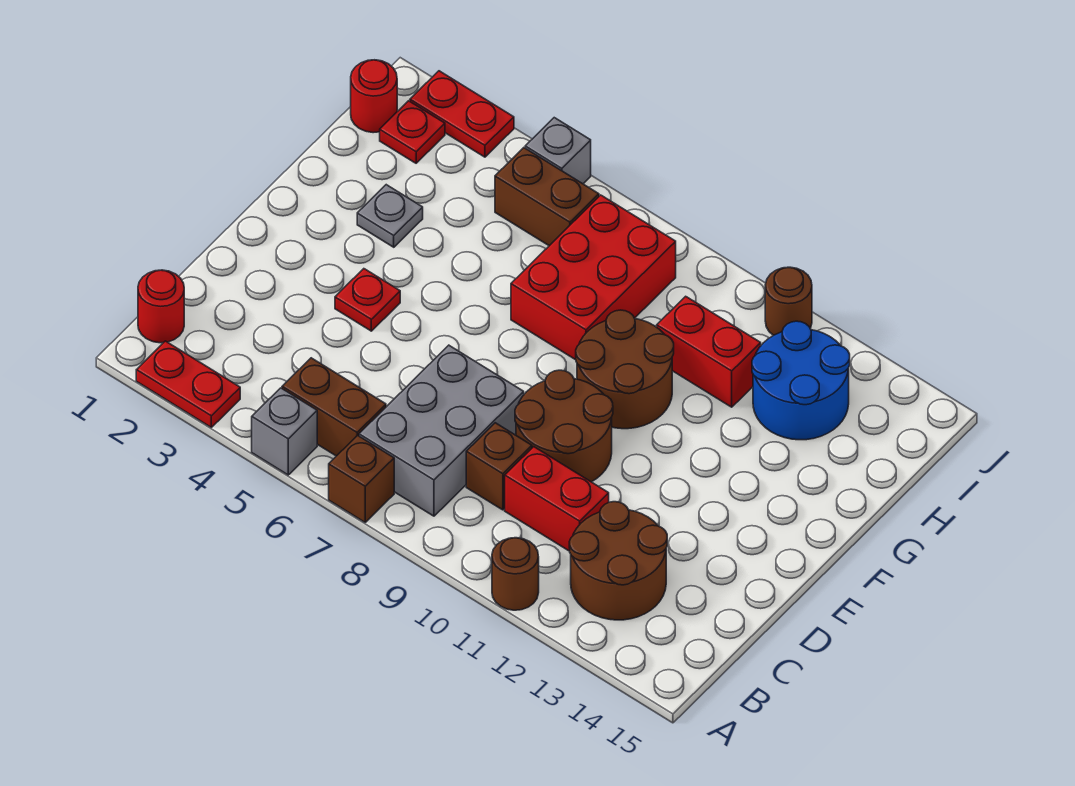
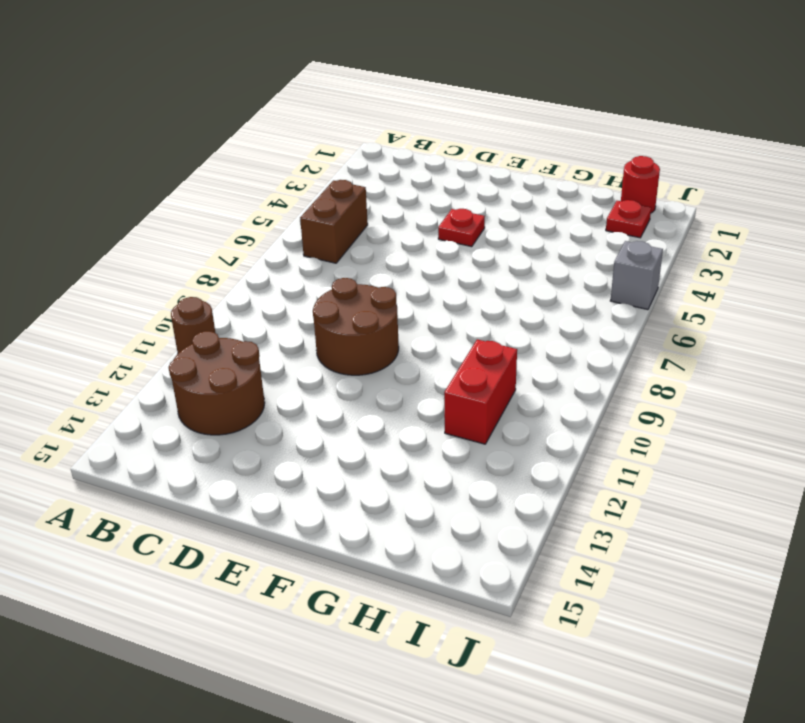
none -> red plate A2:A3 level 1
none -> grey brick A5 level 1
none -> brown brick A7 level 1

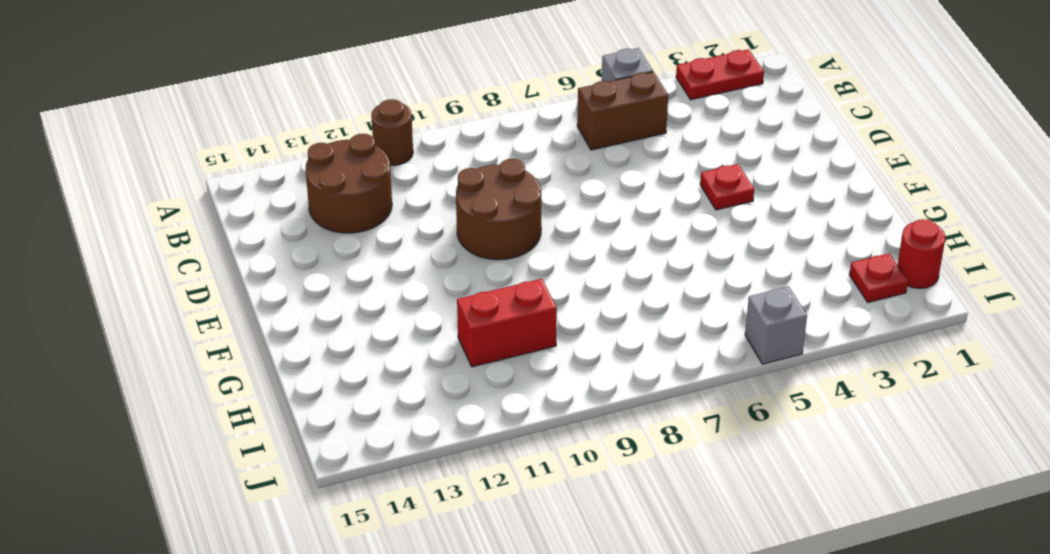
none -> brown brick A7 level 1
none -> red round brick B1 level 1
none -> grey brick B7:D8 level 1

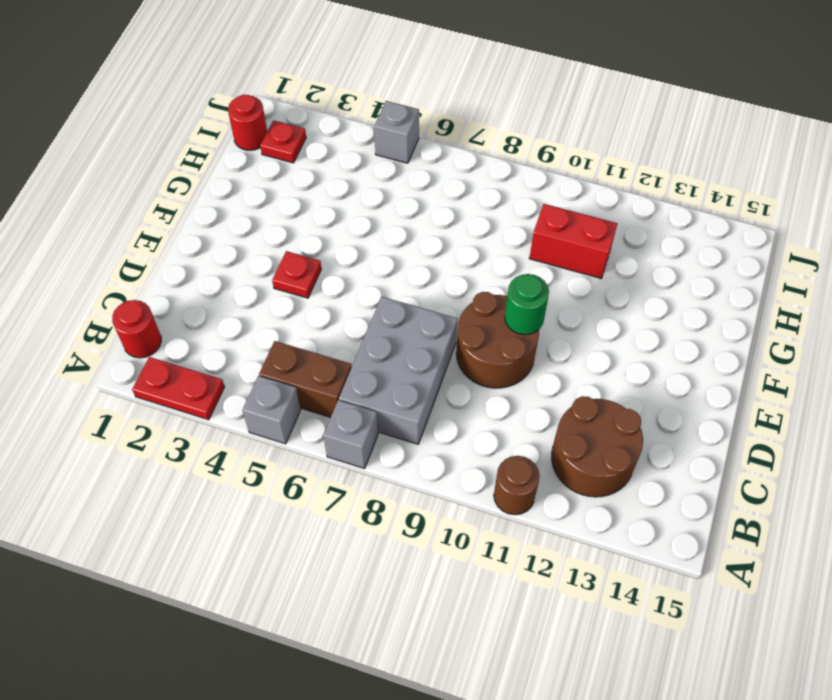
grey brick A7 level 1 -> brown brick A7 level 1
green round brick E10 level 2 -> none
none -> brown brick C9 level 1
none -> red brick C10:C11 level 1
none -> brown round brick F9:G10 level 1

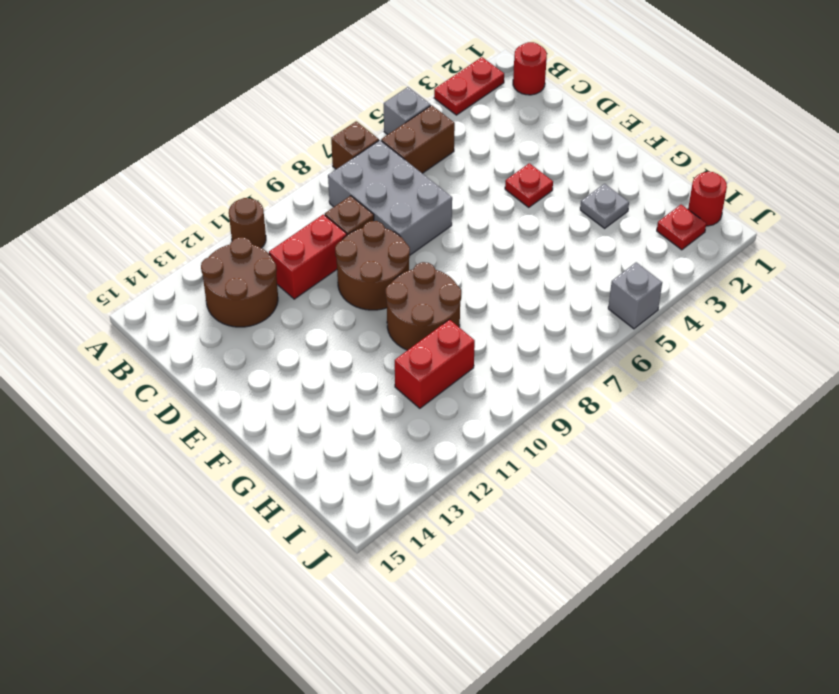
none -> red brick G7:I8 level 1
none -> blue round brick H12:I13 level 1
none -> brown brick I5:I6 level 1

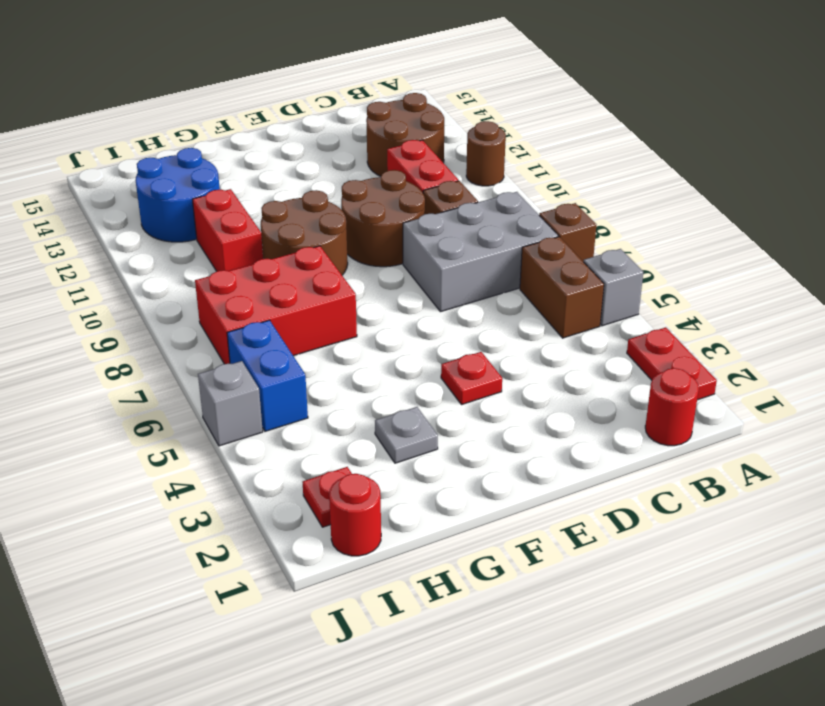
blue brick I5:I6 level 1 -> brown brick I5:I6 level 1
none -> red plate J2:J3 level 1
none -> brown round brick J11 level 1

